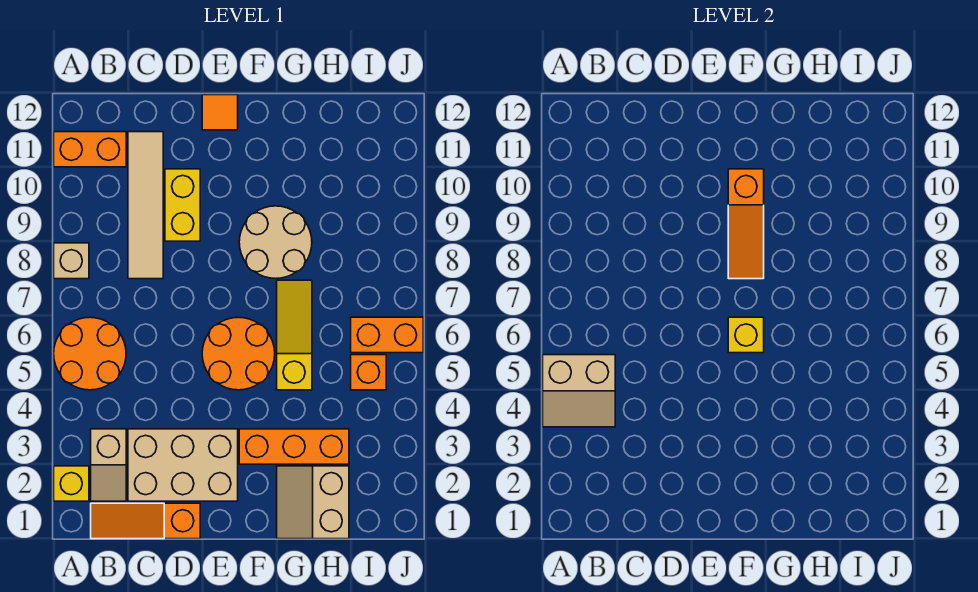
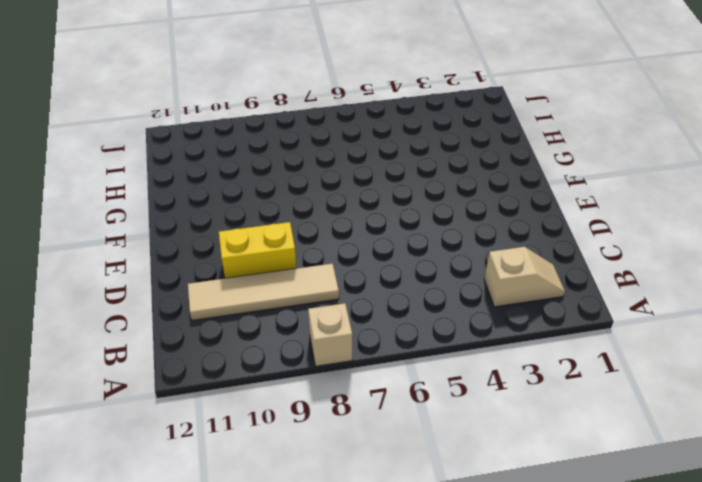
none -> yellow brick A2 level 1
none -> orange round brick A5:B6 level 1
none -> orange brick A11:B11 level 1

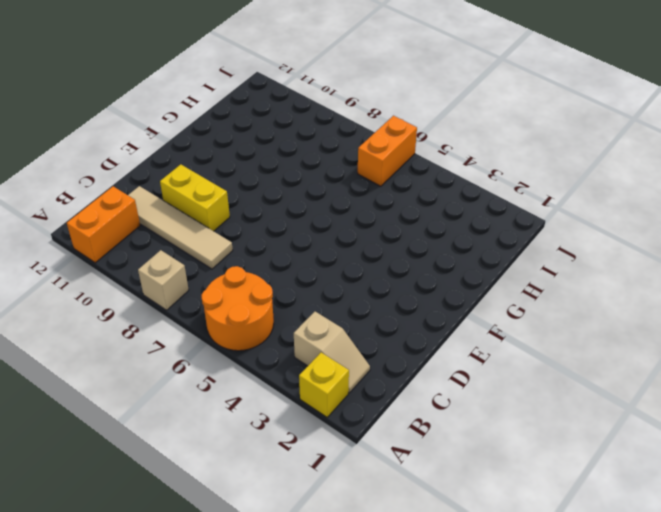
none -> orange slope B1:D1 level 1 top D
none -> tan brick C2:E3 level 1
none -> orange round brick E5:F6 level 1

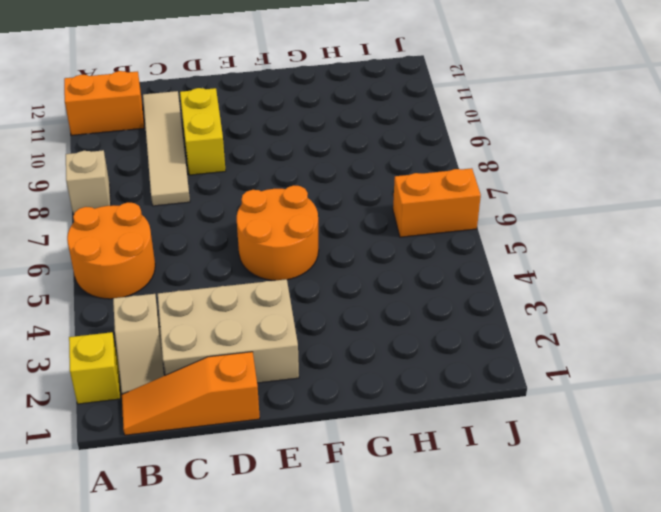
none -> orange tile E12 level 1
none -> orange brick F3:H3 level 1
none -> tan round brick F8:G9 level 1

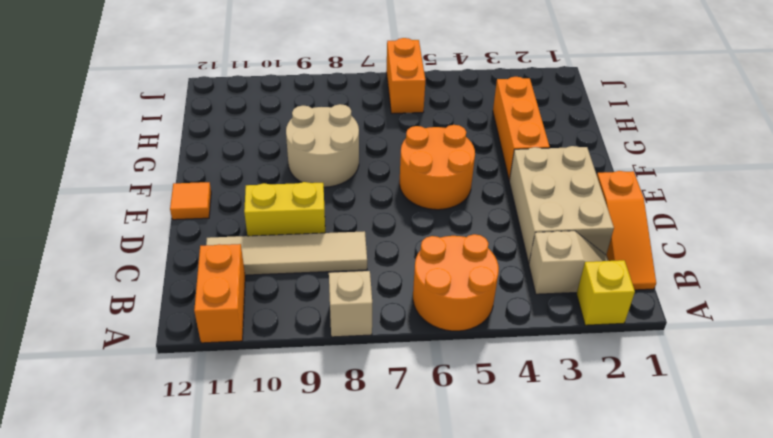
none -> tan slope G1:H2 level 1 top H
none -> yellow slope G5:G7 level 1 top 5
none -> orange brick I5 level 1

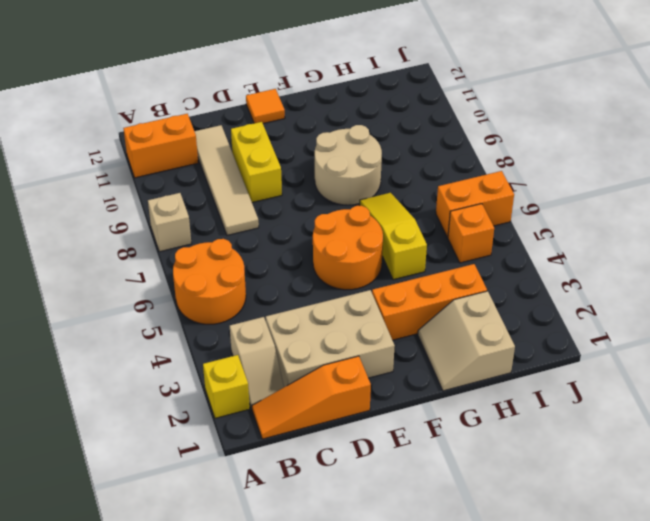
none -> tan slope A4:B5 level 2 top 5
none -> yellow brick F6 level 2
none -> orange slope F8:F10 level 2 top 10

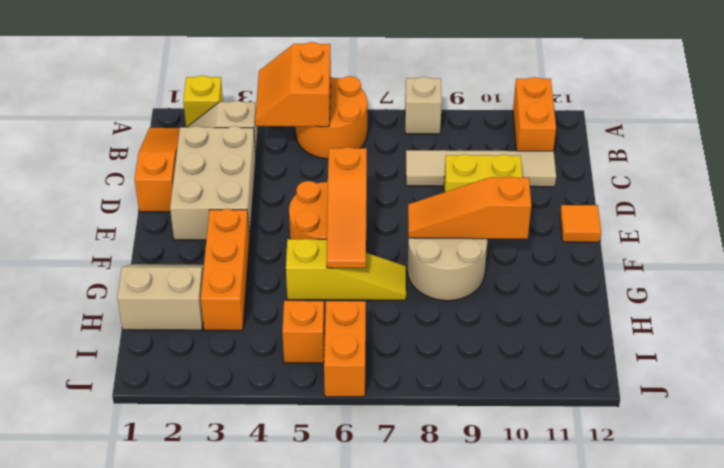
orange slope A4:B5 level 2 top 5 -> tan slope A4:B5 level 2 top 5
orange slope E6:G6 level 2 top E -> yellow brick F6 level 2

